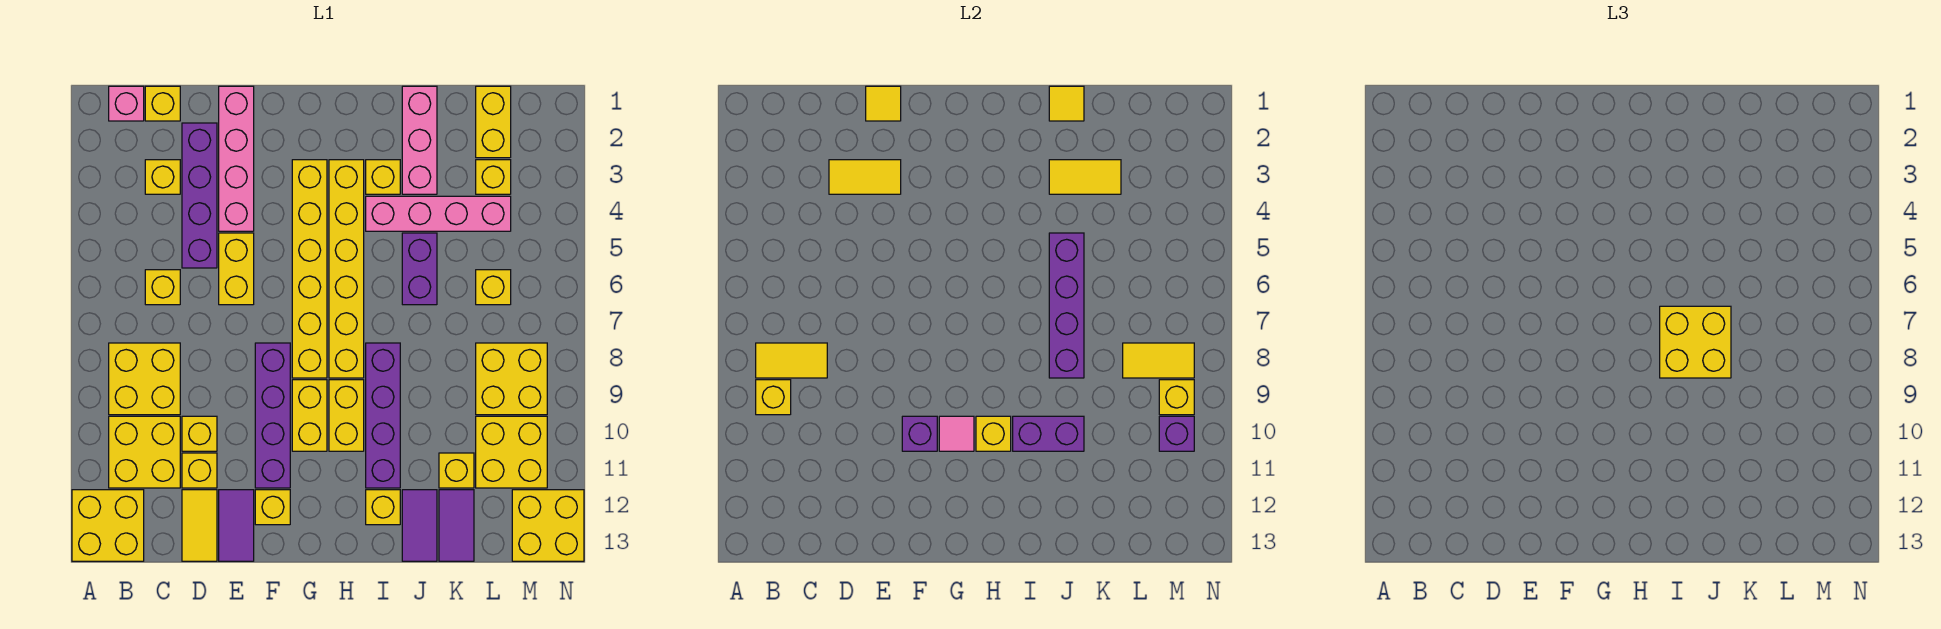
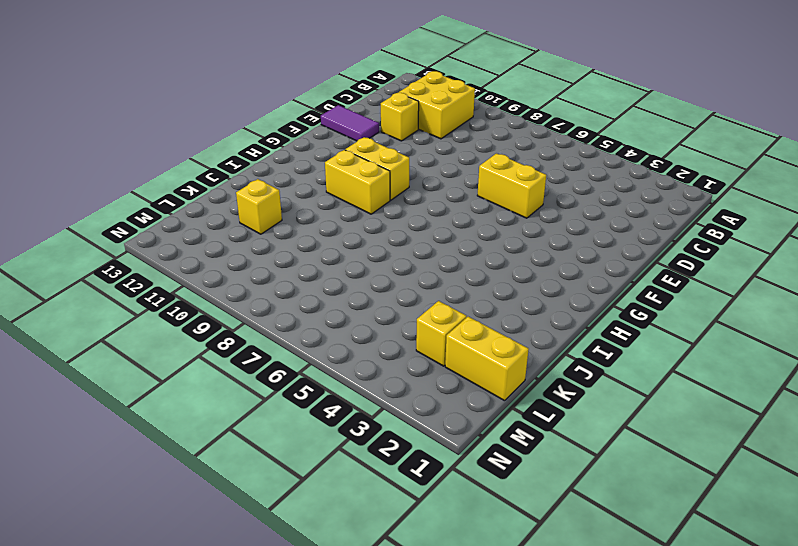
none -> yellow brick A12:B13 level 1
none -> pink brick B1 level 1
none -> yellow brick B8:C9 level 1
none -> yellow brick C1 level 1

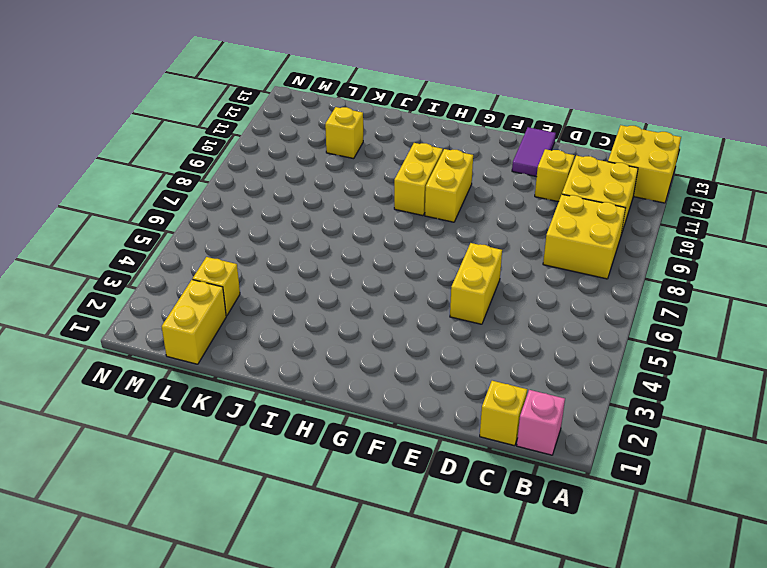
none -> yellow brick C3 level 1
none -> yellow brick C6 level 1
none -> purple brick D2:D5 level 1
none -> yellow brick D10 level 1

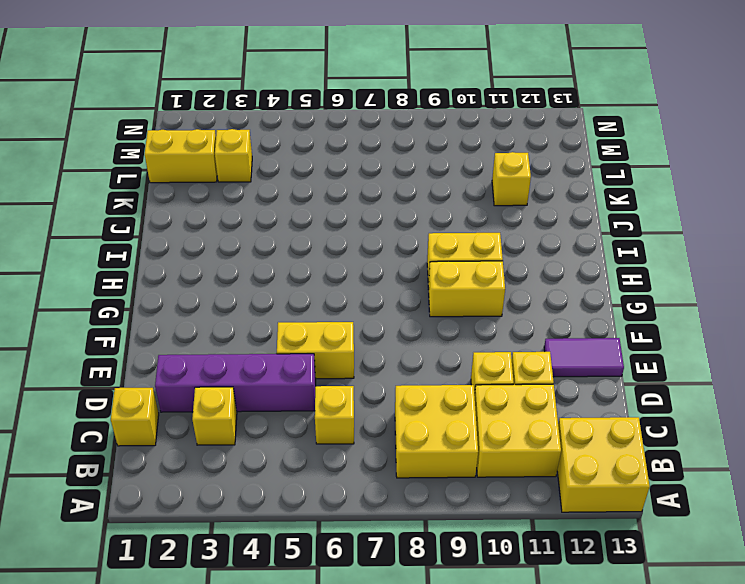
none -> pink brick B1 level 1
none -> yellow tile D12:D13 level 1
none -> pink brick E1:E4 level 1
none -> purple brick F8:F11 level 1

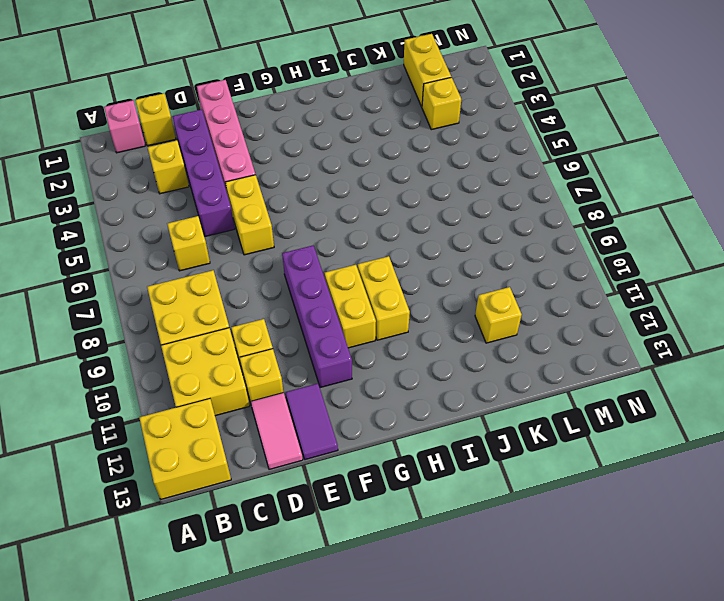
pink tile D12:D13 level 1 -> yellow tile D12:D13 level 1
none -> yellow brick F12 level 1
none -> yellow brick G3:G8 level 1
none -> yellow brick H3:H8 level 1
none -> yellow brick I3 level 1

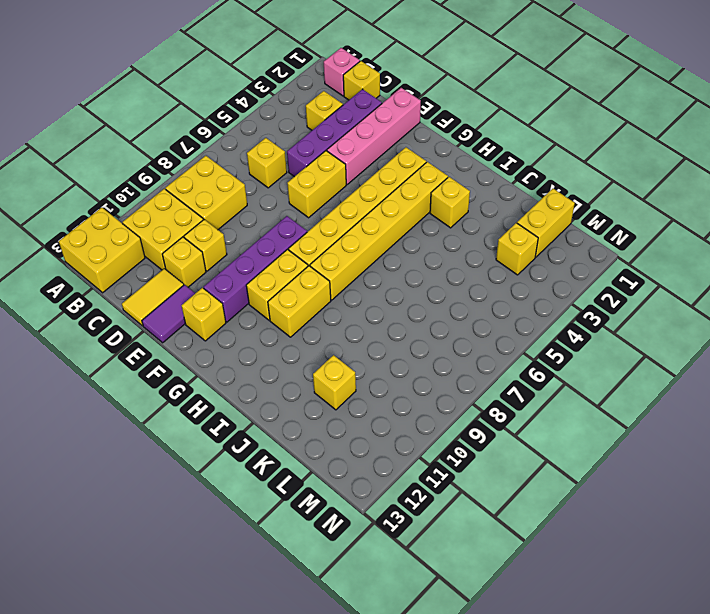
none -> pink brick I4:L4 level 1
none -> purple brick I8:I11 level 1
none -> yellow brick I12 level 1
none -> pink brick J1:J3 level 1

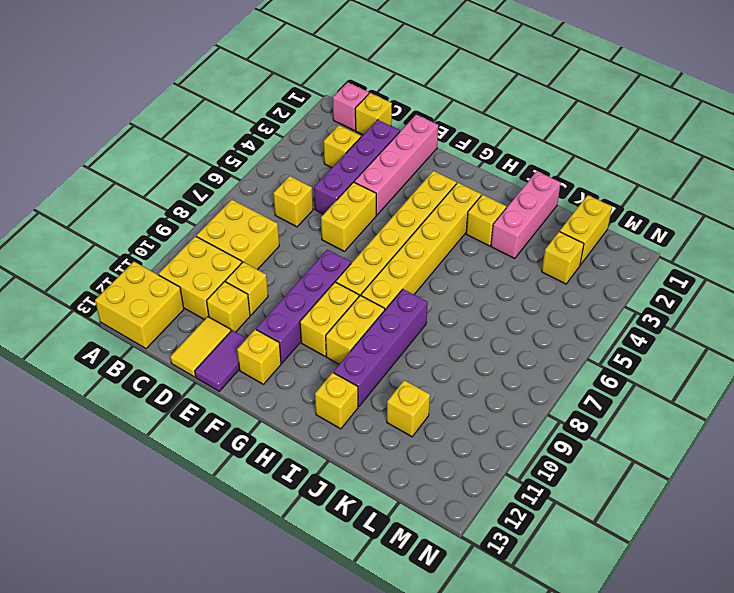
none -> pink brick I4:L4 level 1
none -> purple brick J5:J6 level 1
none -> purple tile J12:J13 level 1
none -> purple tile K12:K13 level 1

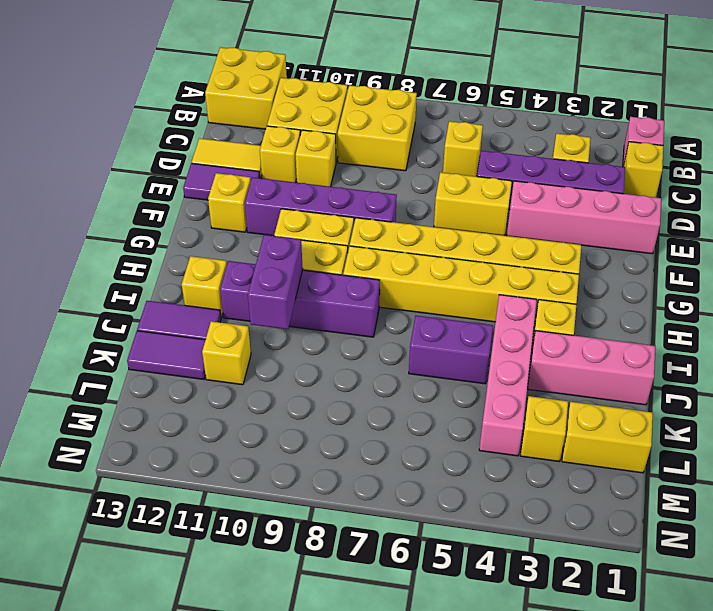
none -> yellow brick L6 level 1
none -> yellow brick L8:M9 level 1
none -> yellow brick L10:M11 level 1
none -> yellow brick M12:N13 level 1

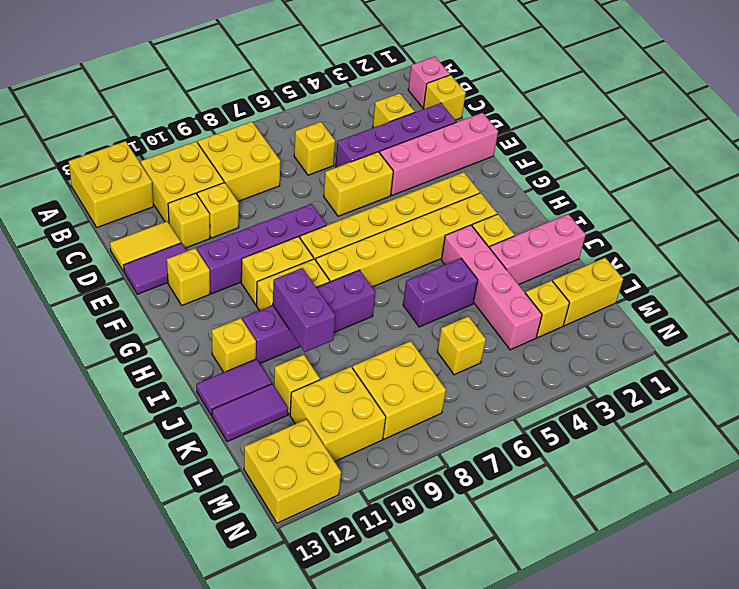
none -> yellow tile B8:C8 level 2
none -> yellow brick B9 level 2
none -> yellow tile D3:E3 level 2
none -> yellow tile E1 level 2

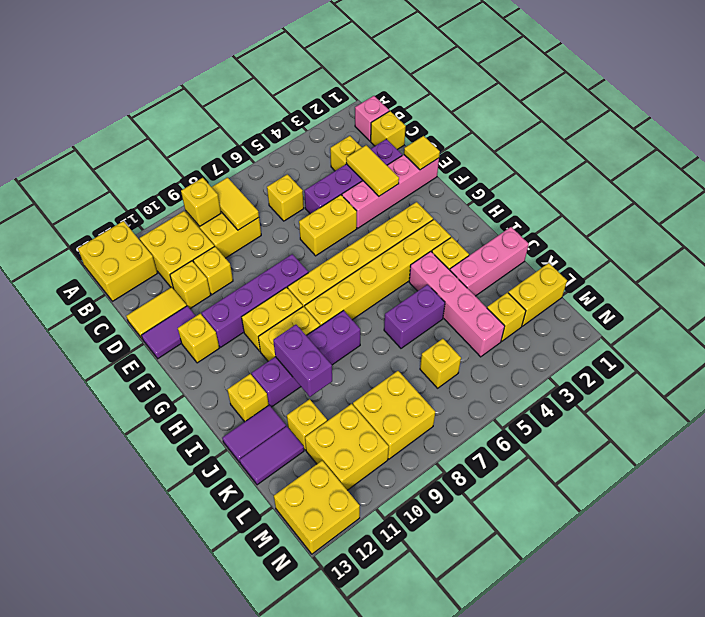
none -> purple brick F10 level 2
none -> pink tile G10 level 2
none -> yellow brick H10 level 2
none -> yellow tile J1 level 2

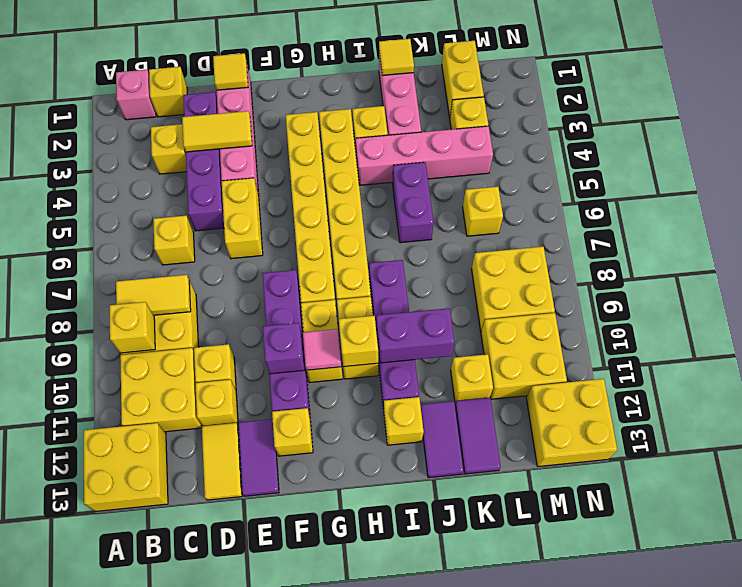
none -> yellow tile J3:K3 level 2
none -> purple brick J5:J8 level 2
none -> yellow tile L8:M8 level 2
none -> yellow brick M9 level 2

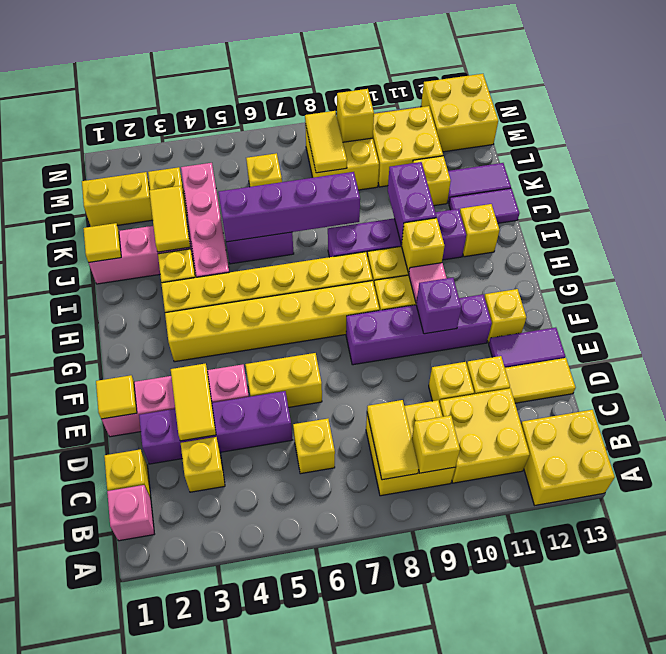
none -> purple brick M10 level 2
none -> yellow brick I7:J8 level 3

